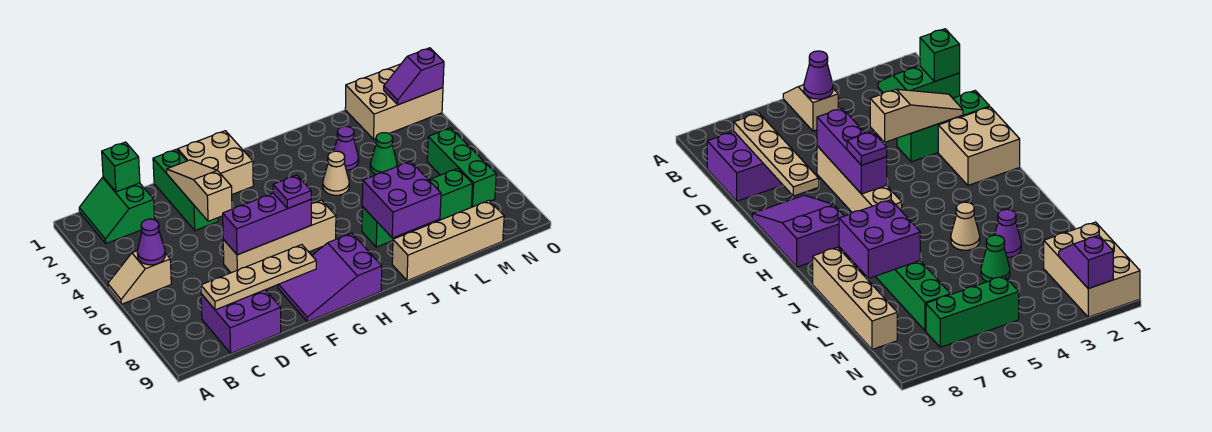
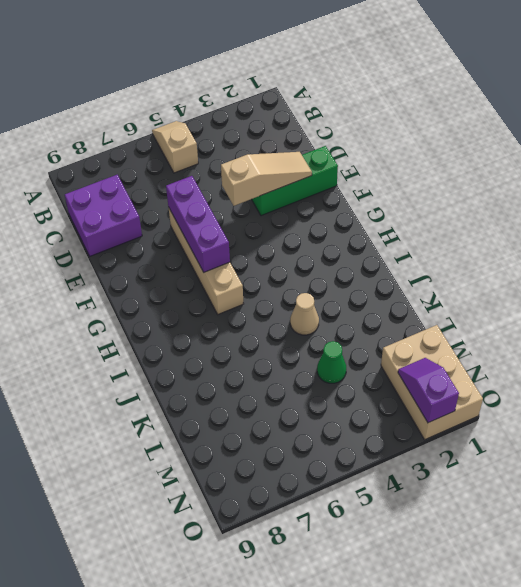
none -> green slope B1:C2 level 1 top C
none -> tan brick F1:G2 level 1
none -> purple slope F8:H9 level 1 top H

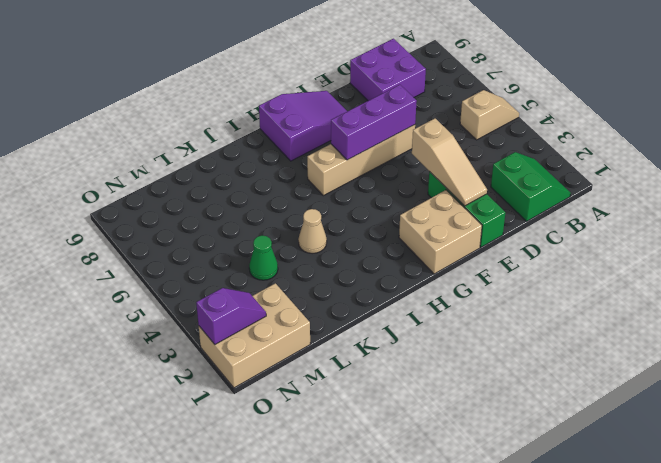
none -> green brick J7:M7 level 1
none -> tan brick J9:M9 level 1
none -> purple cone K3 level 1

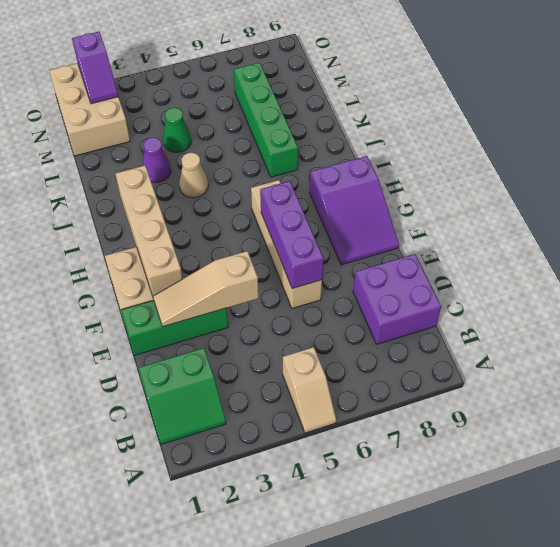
tan brick F2:I2 level 2 -> tan brick J9:M9 level 1
none -> green brick N5:N7 level 1
none -> purple cone B5 level 2
none -> green brick C1 level 2

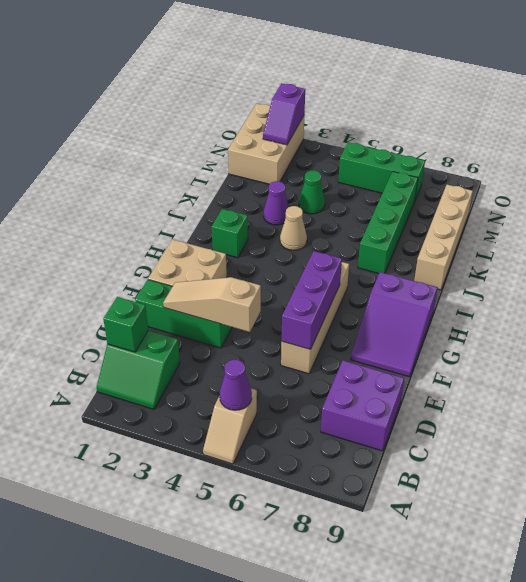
green brick I2 level 1 -> none
none -> tan plate C8:F8 level 2
none -> purple brick J7:K8 level 2
none -> purple plate G6 level 3

